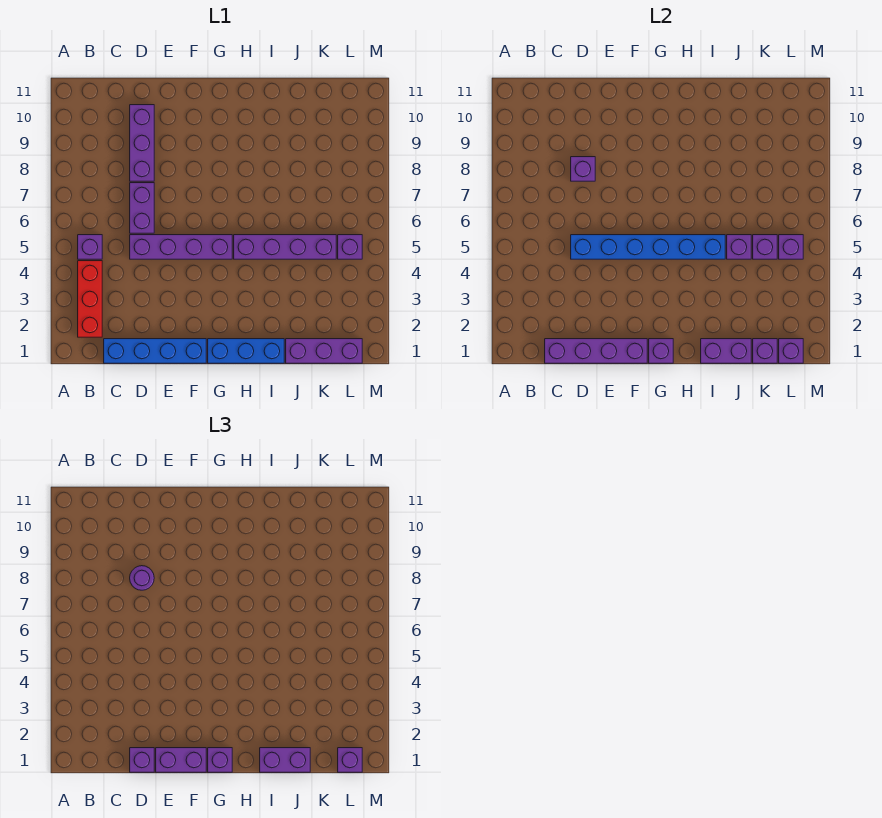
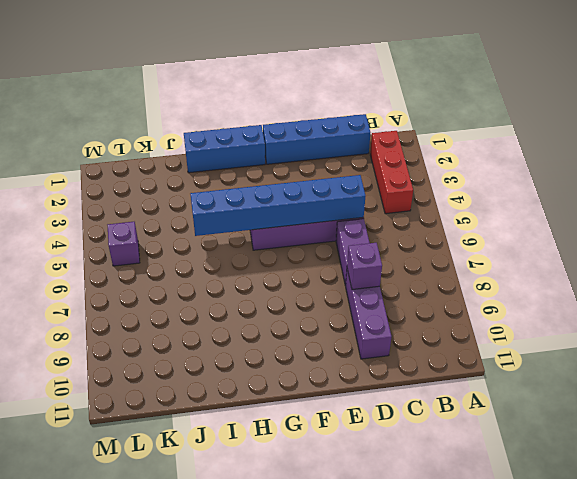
none -> purple brick B5 level 1
none -> purple brick H5:K5 level 1
none -> purple brick J1:L1 level 1

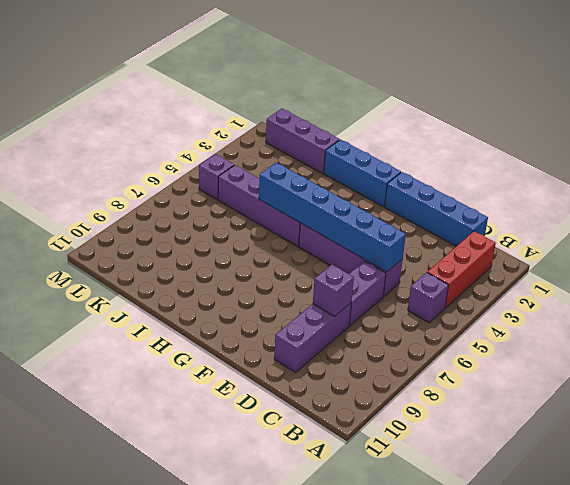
none -> purple brick C1:F1 level 2
none -> purple brick G1 level 2
none -> purple brick I1:J1 level 2

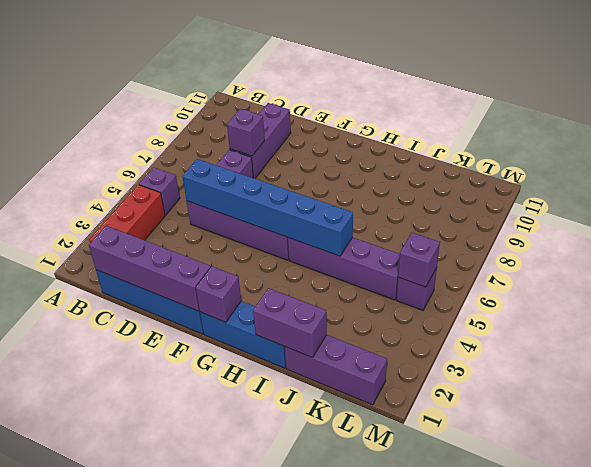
none -> purple brick J5 level 2
none -> purple brick K1 level 2
none -> purple brick K5 level 2

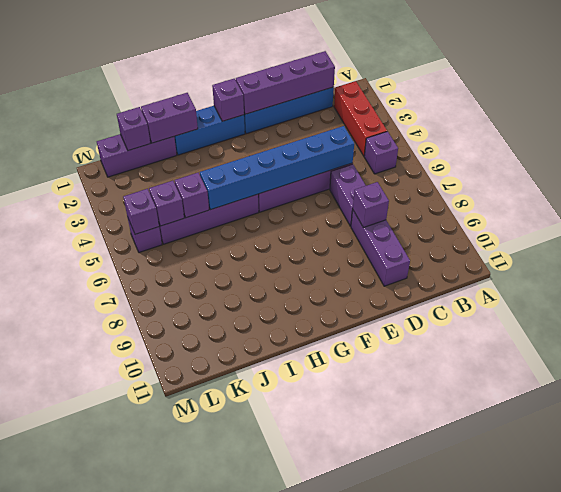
none -> purple brick L1 level 2
none -> purple brick D1 level 3
none -> purple round brick D8 level 3

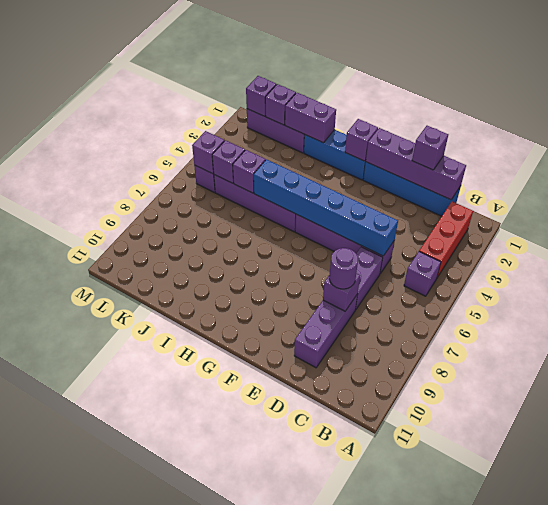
none -> purple brick E1:F1 level 3
none -> purple brick G1 level 3
none -> purple brick I1:J1 level 3

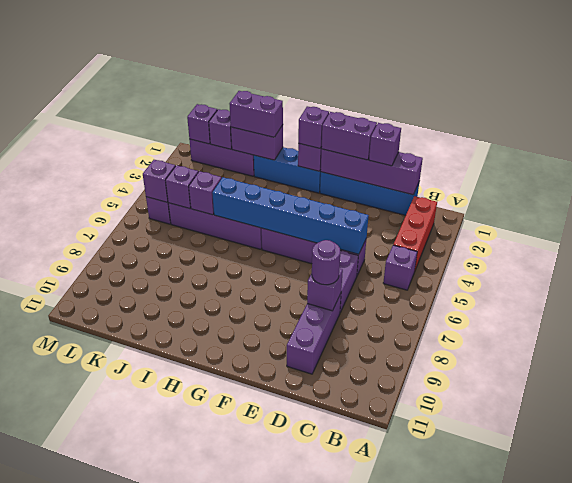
none -> purple brick L1 level 3

